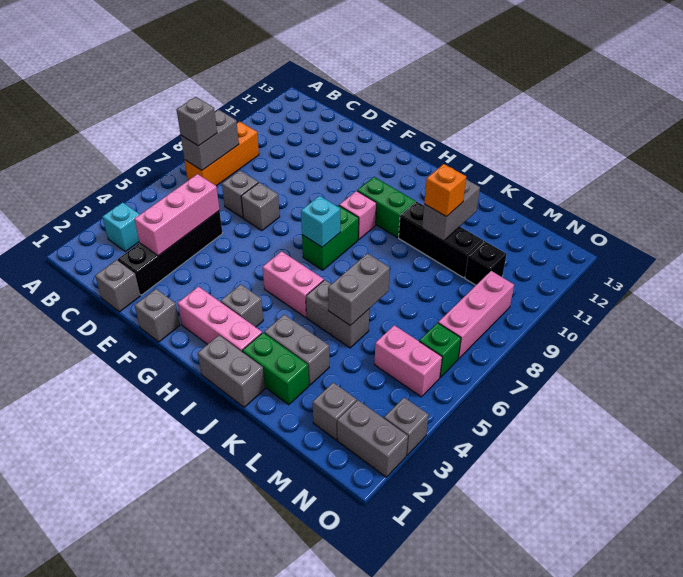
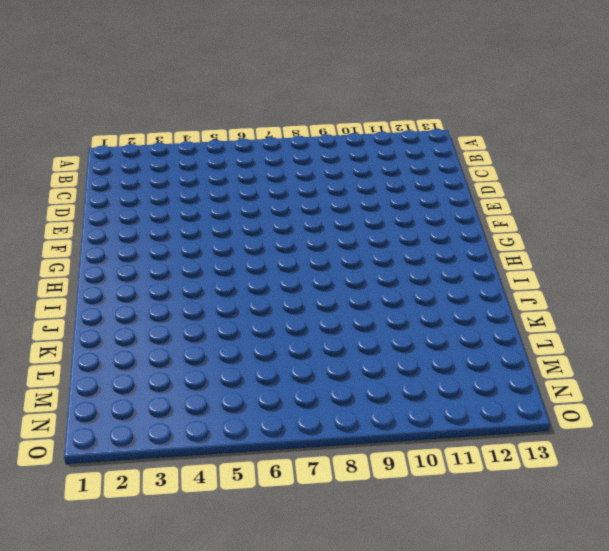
none -> cyan brick B3 level 1
none -> orange brick B7:B9 level 1
none -> grey brick D1 level 1
none -> black brick D2:D5 level 1

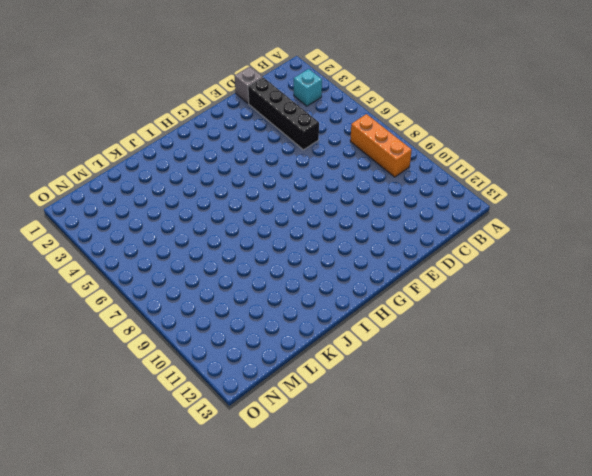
none -> grey brick D7 level 1
none -> grey brick E7 level 1
none -> grey brick F1 level 1
none -> pink brick G2:I2 level 1

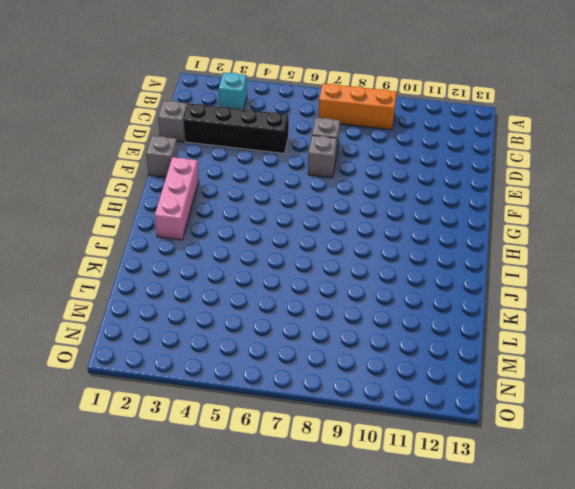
none -> grey brick H3 level 1
none -> pink brick H5:I5 level 1
none -> green brick H7:H8 level 1
none -> pink brick H9 level 1

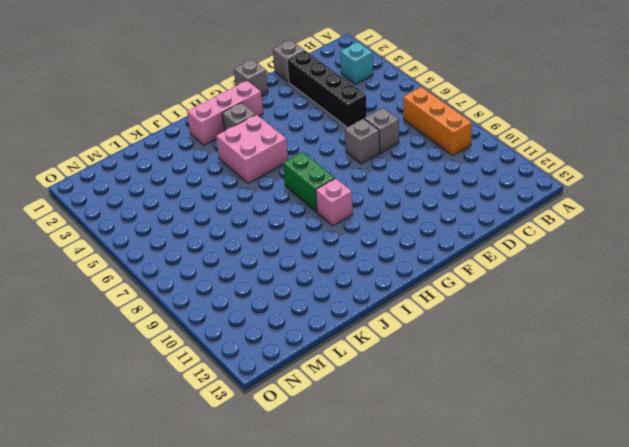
pink brick H4:I5 level 1 -> pink brick H5:I5 level 1
none -> green brick H10:I10 level 1
none -> grey brick I1:J1 level 1
none -> green brick J2:K2 level 1
none -> grey brick J3:K3 level 1

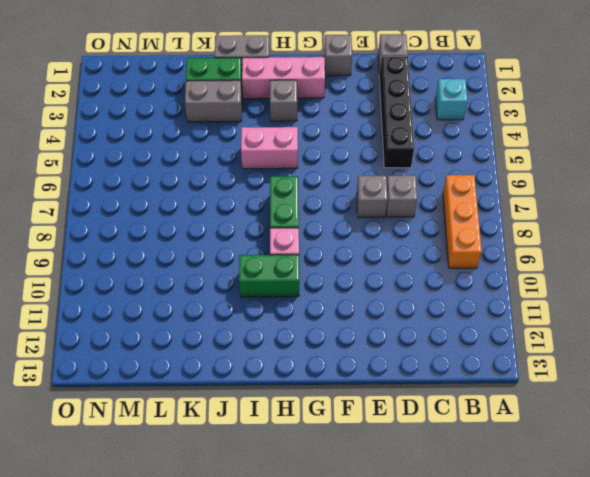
none -> grey brick J5:K5 level 1
none -> black brick J10:L10 level 1
none -> grey brick M2 level 1
none -> pink brick M5:N5 level 1

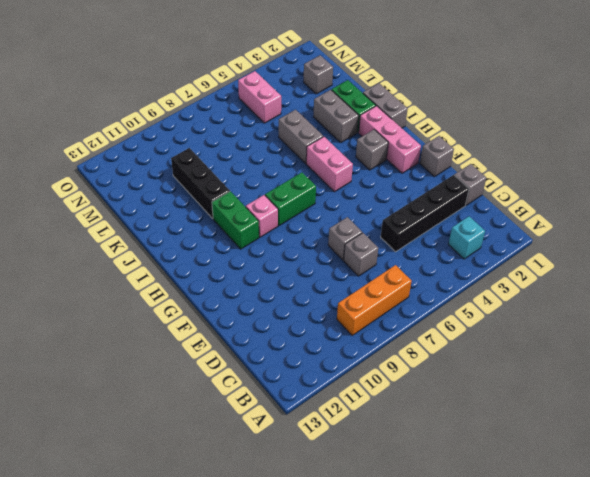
none -> black brick M10 level 1
none -> grey brick N2:O2 level 1
none -> green brick N6 level 1
none -> pink brick N7:N9 level 1

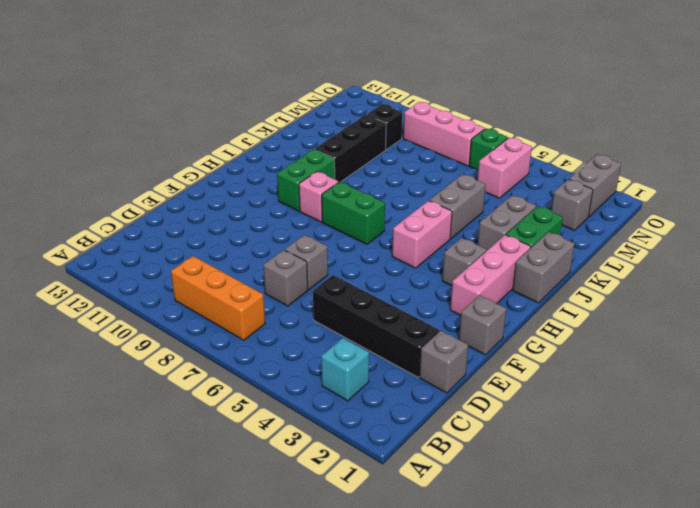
none -> grey brick O3 level 1
none -> grey brick B7:B8 level 2
none -> pink brick D3:D5 level 2
none -> cyan brick H7 level 2

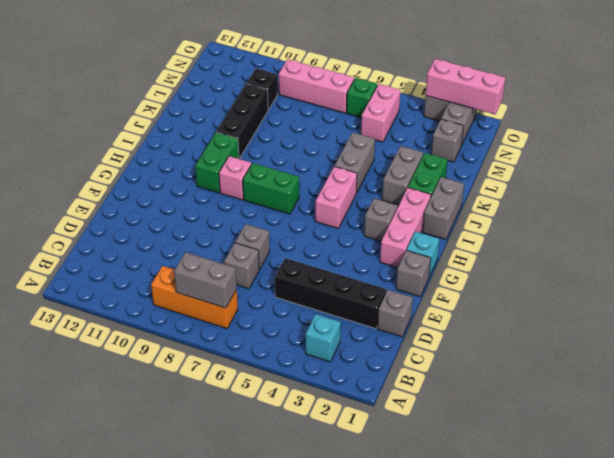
cyan brick G1 level 1 -> cyan brick H7 level 2
pink brick O1:O3 level 2 -> pink brick D3:D5 level 2
none -> grey brick K5:K6 level 2
none -> grey brick K10:K11 level 2
none -> grey brick B7 level 3
none -> orange brick K10 level 3

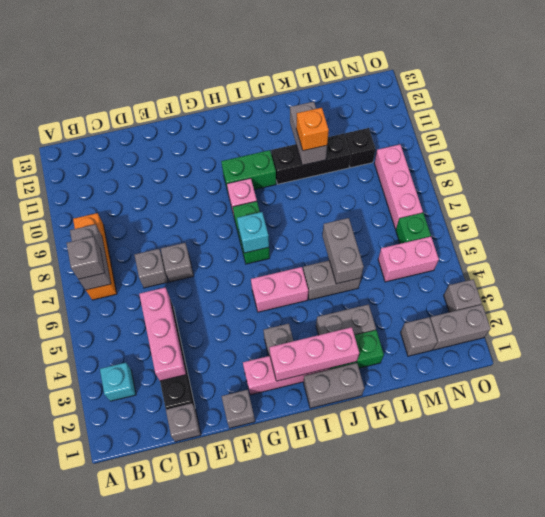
pink brick H2:J2 level 2 -> none

